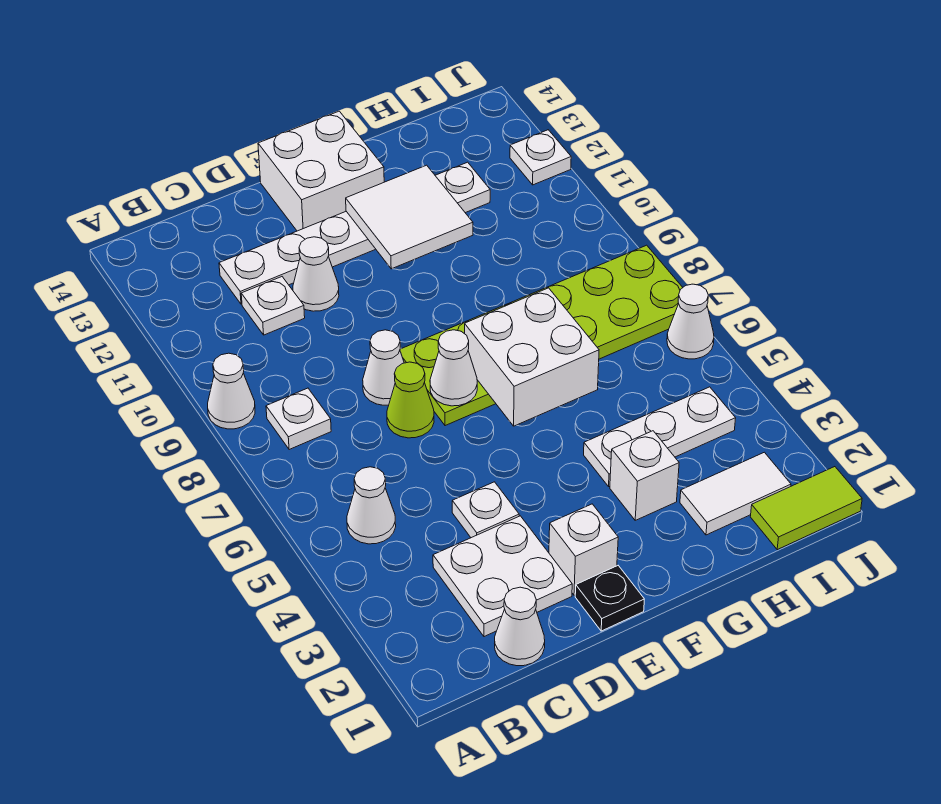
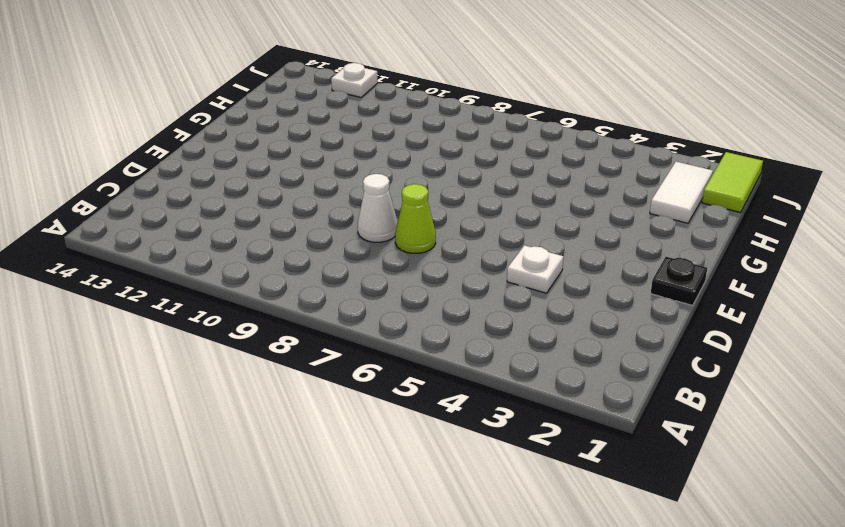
none -> white cone A9 level 1
none -> white cone B5 level 1
none -> white plate B8 level 1

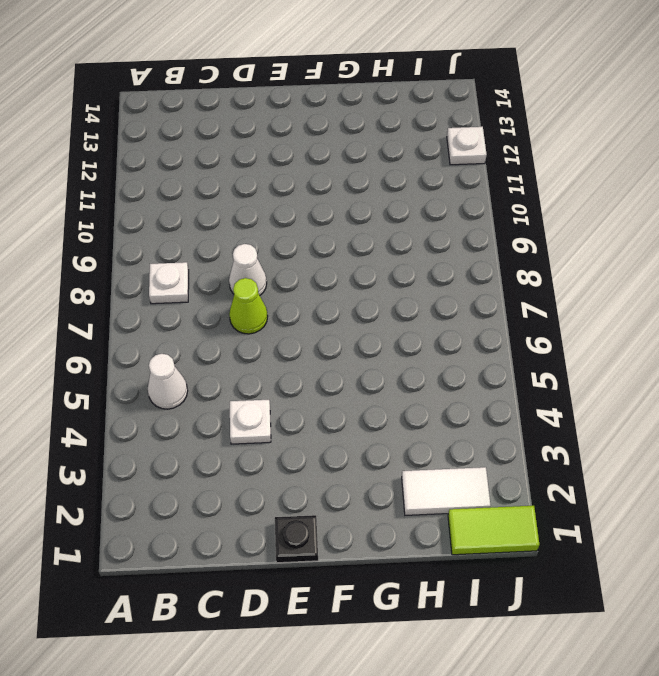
none -> white cone A9 level 1
none -> white cone C1 level 1
none -> white plate C2:D3 level 1

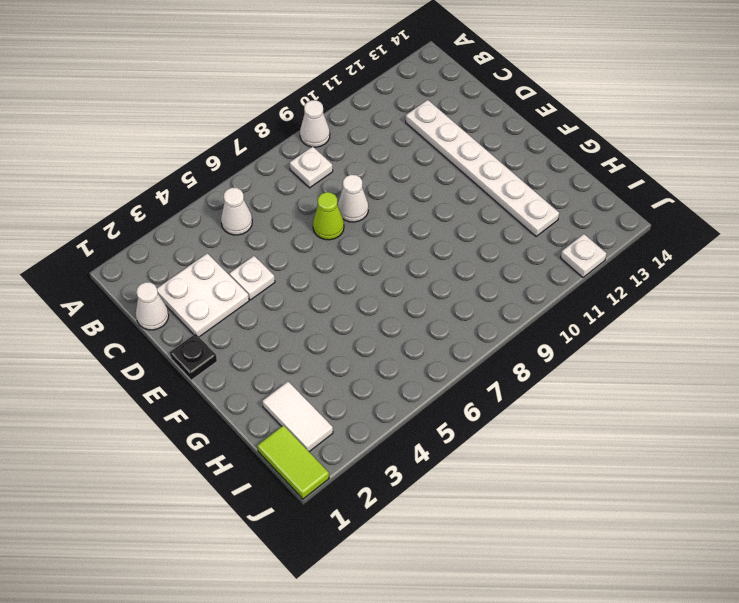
none -> white plate C11 level 1
none -> white cone D11 level 1
none -> white brick E2 level 1

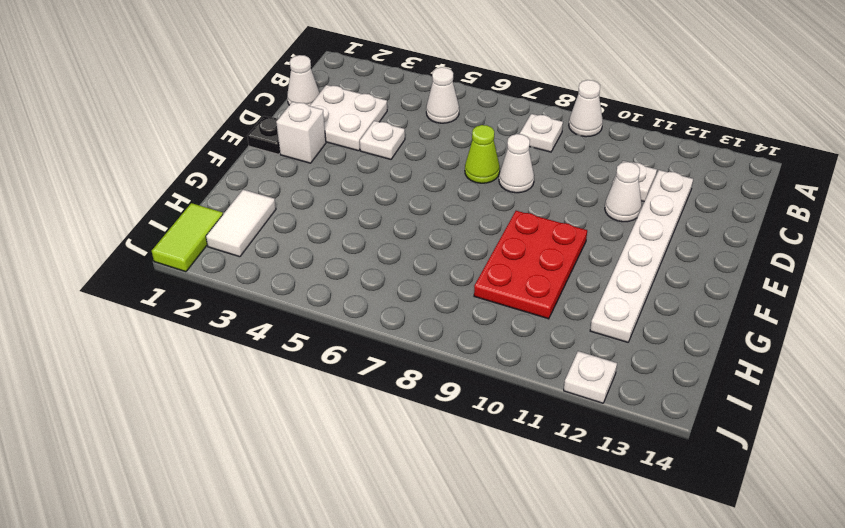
red plate F9:H10 level 1 -> none
none -> lime plate E7:J8 level 1
none -> white brick E13:F14 level 1
none -> white brick G3 level 1

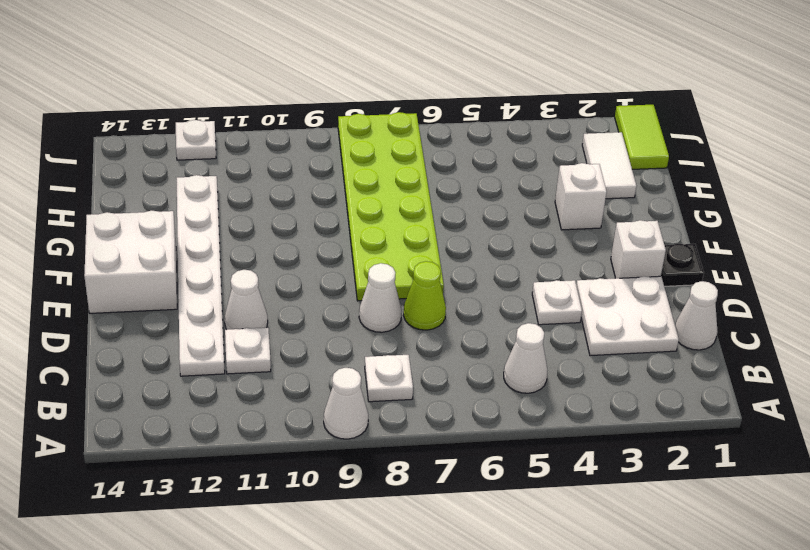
none -> white plate G4:I4 level 1
none -> white cone J6 level 1
none -> white cone E7 level 2

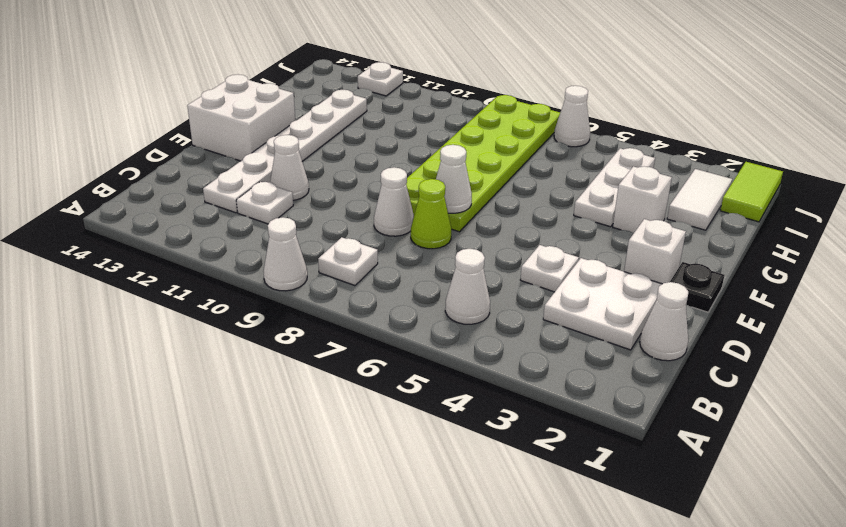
none -> white brick F6:G7 level 2
none -> white tile F11:G12 level 2

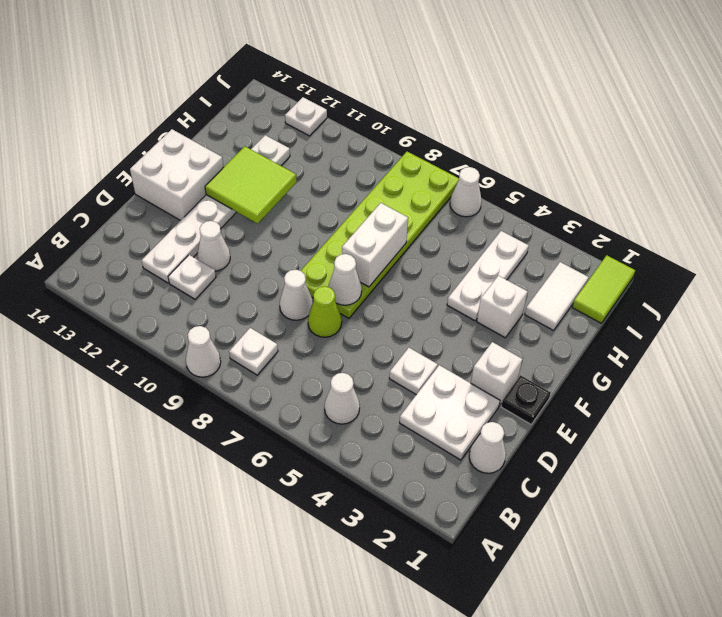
white brick F7:G7 level 2 -> white brick F6:G7 level 2
lime tile F11:G12 level 2 -> white tile F11:G12 level 2

